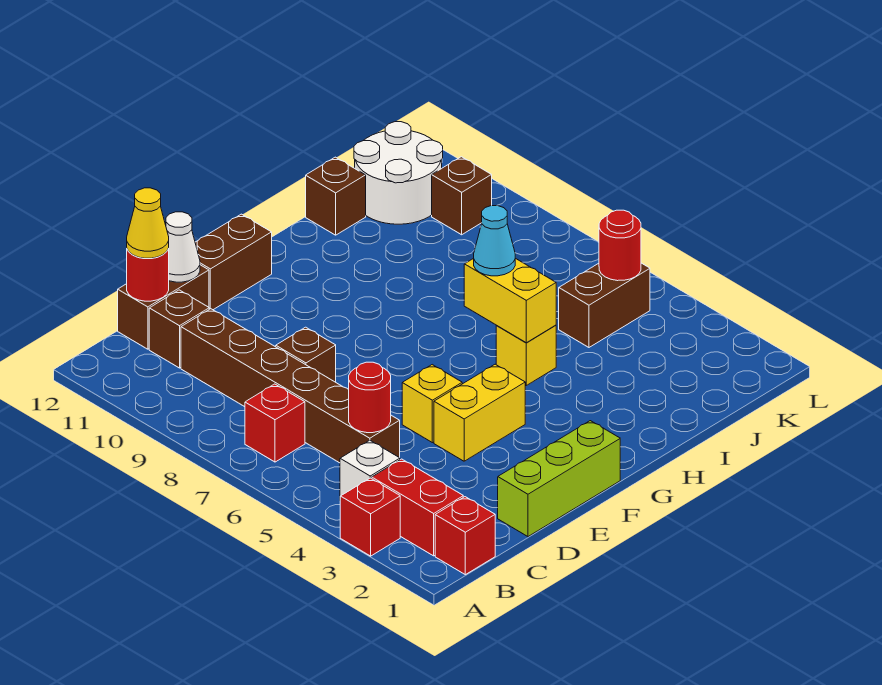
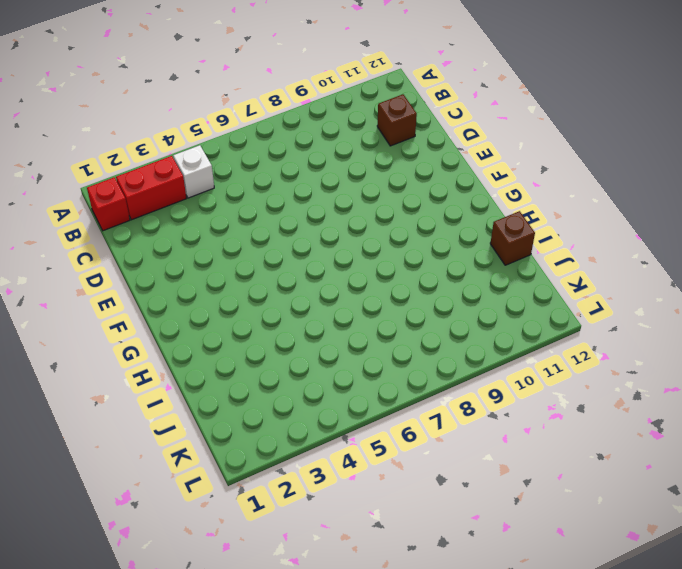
none -> red brick A3 level 1
none -> red brick B7 level 1
none -> brown brick C5:C10 level 1

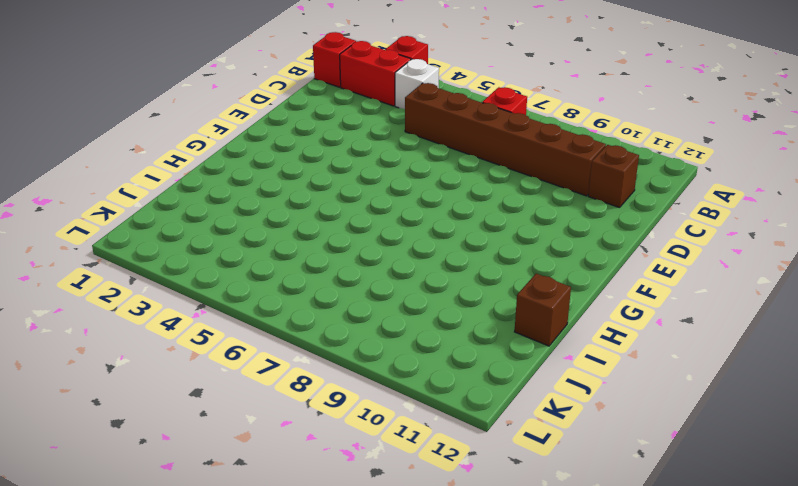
none -> brown brick C12:D12 level 1
none -> lime brick D1:F1 level 1
none -> brown brick D8 level 1

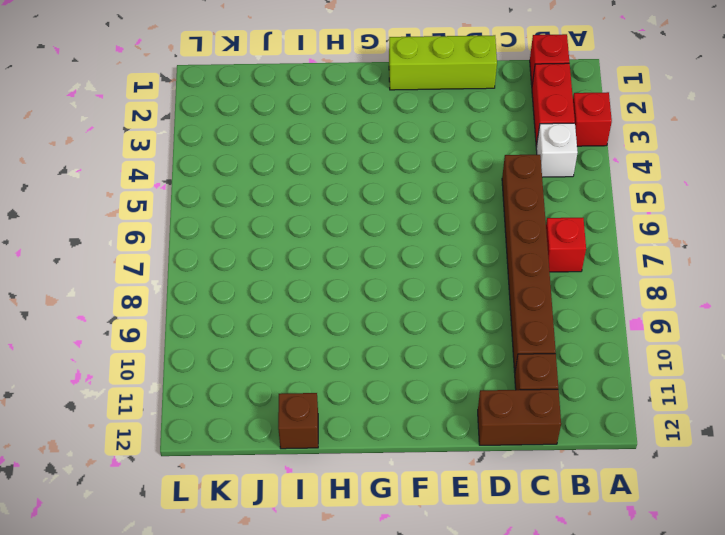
none -> brown brick D8 level 1
none -> yellow brick E4:F4 level 1
none -> yellow brick E5 level 1

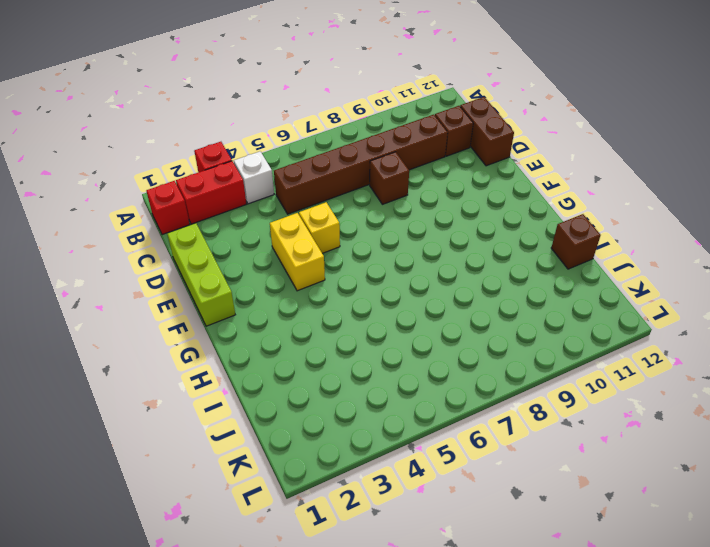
none -> red brick B7 level 1
none -> brown brick E12:F12 level 1
none -> yellow brick H5 level 1

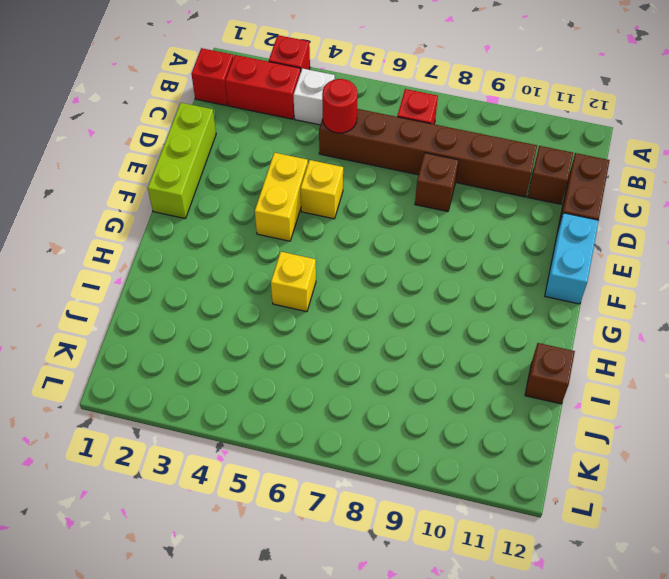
cyan brick E12:F12 level 1 -> brown brick E12:F12 level 1
none -> brown brick J5:K5 level 1
none -> white round brick J11:K12 level 1
none -> brown brick K10 level 1

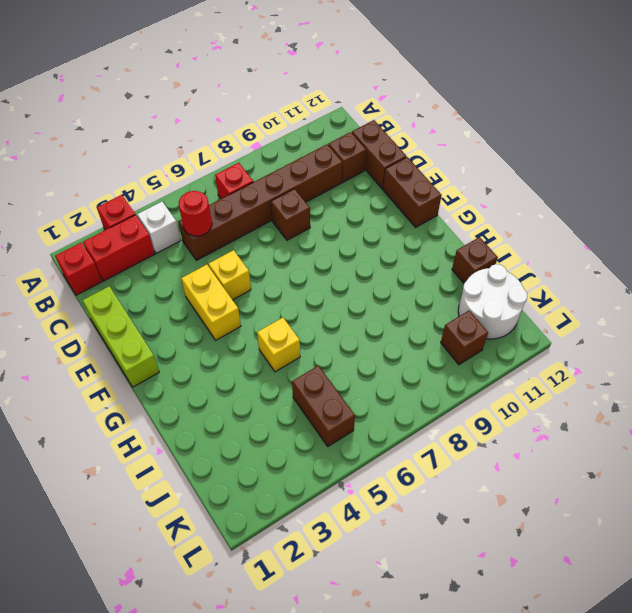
none -> red round brick C12 level 2
none -> white cone D12 level 2
none -> yellow brick H5:H6 level 2

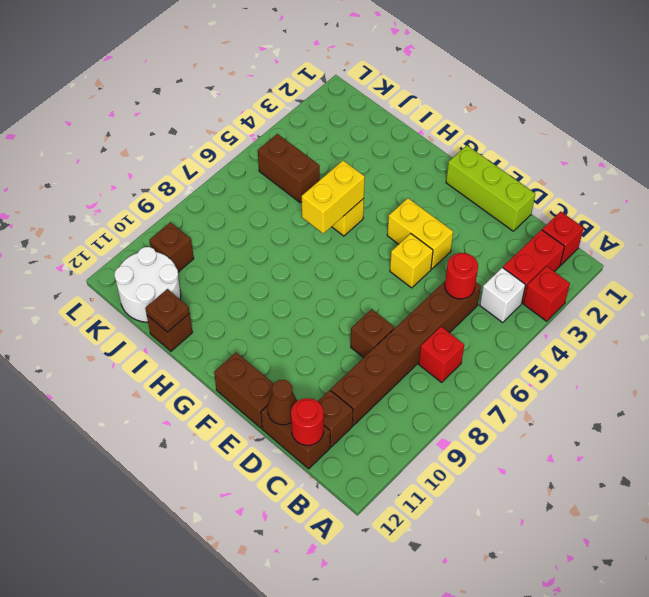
brown cone D12 level 2 -> white cone D12 level 2
brown plate I12 level 2 -> none
none -> red round brick K5 level 2
none -> yellow cone C12 level 3
none -> cyan cone H6 level 3

